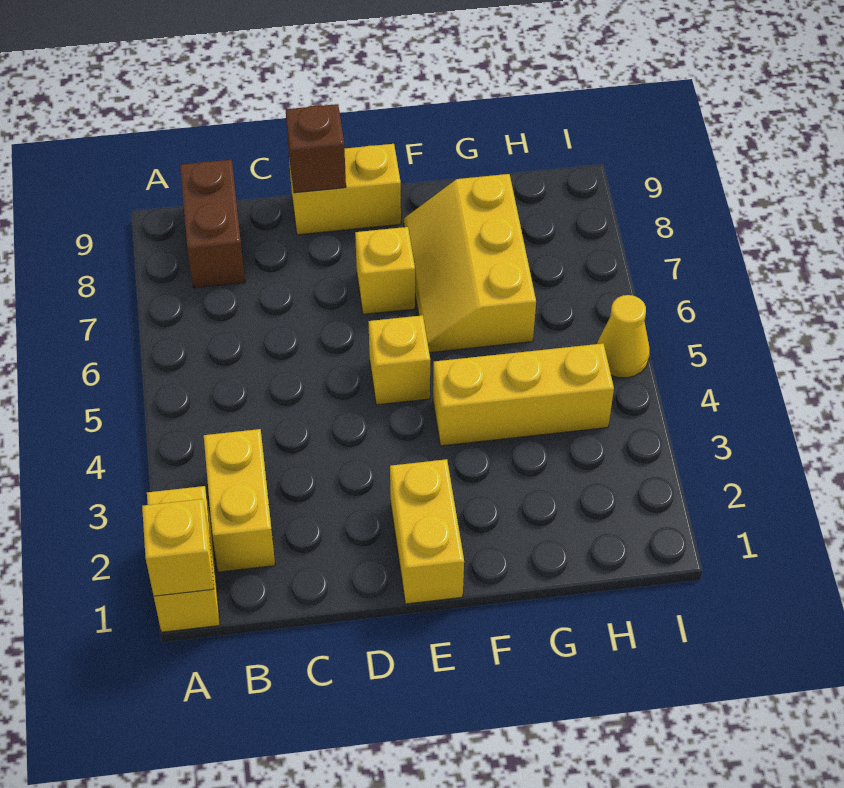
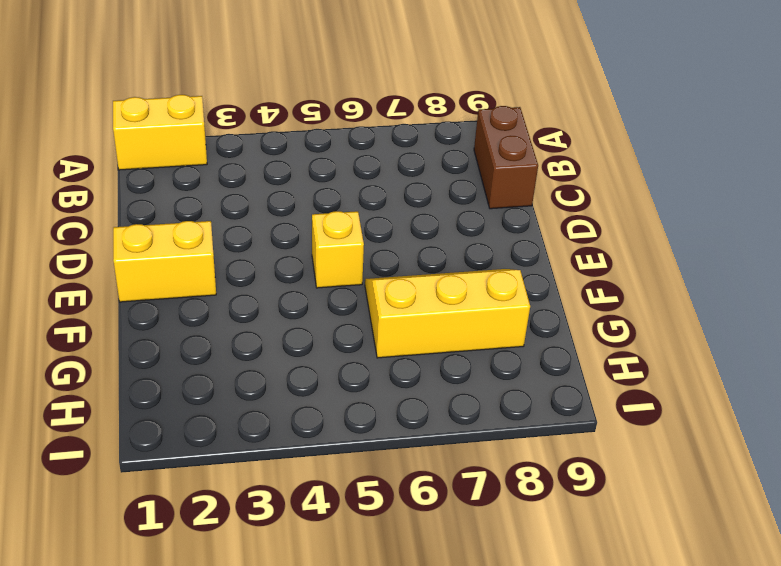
brown brick B9:C9 level 1 -> brown brick B8:B9 level 1
none -> yellow brick B2:B3 level 1
none -> yellow brick D9:E9 level 1
none -> yellow brick E7 level 1

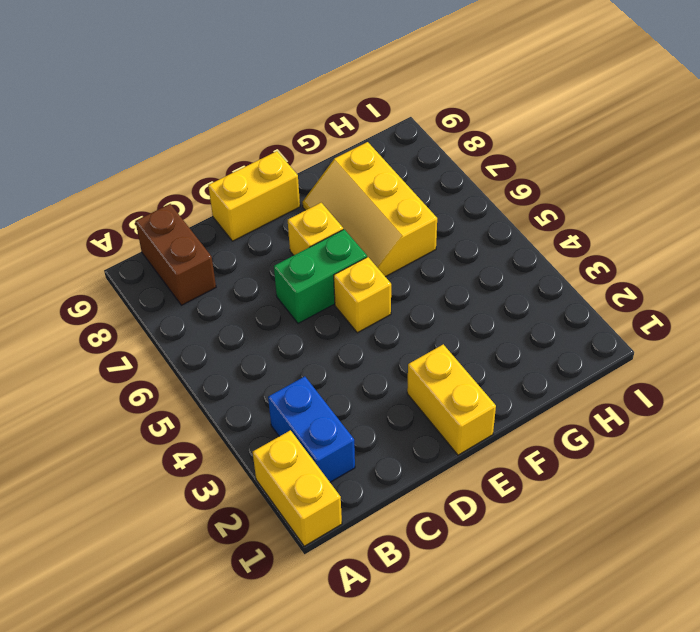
blue brick B2:B3 level 1 -> yellow brick B2:B3 level 1
green brick D6:E6 level 1 -> none
none -> yellow brick F4:H4 level 1
none -> yellow cone I5 level 1
none -> yellow brick A1 level 2

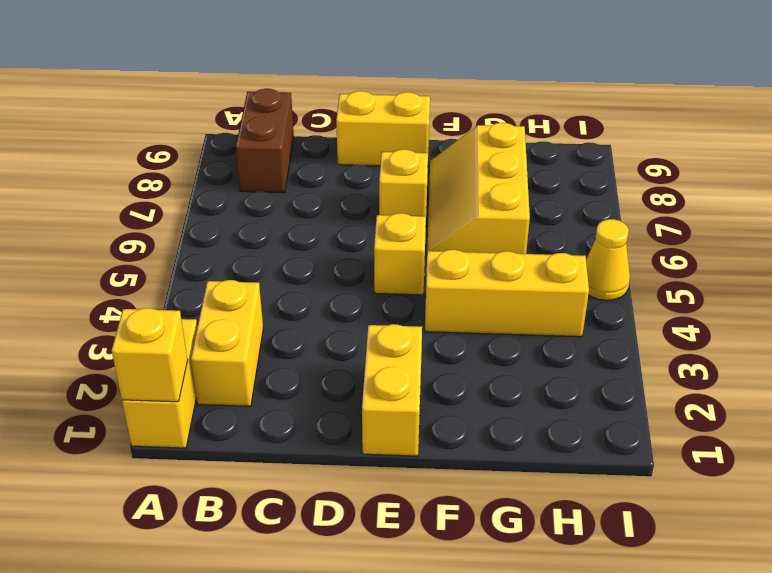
none -> brown brick D9 level 2

